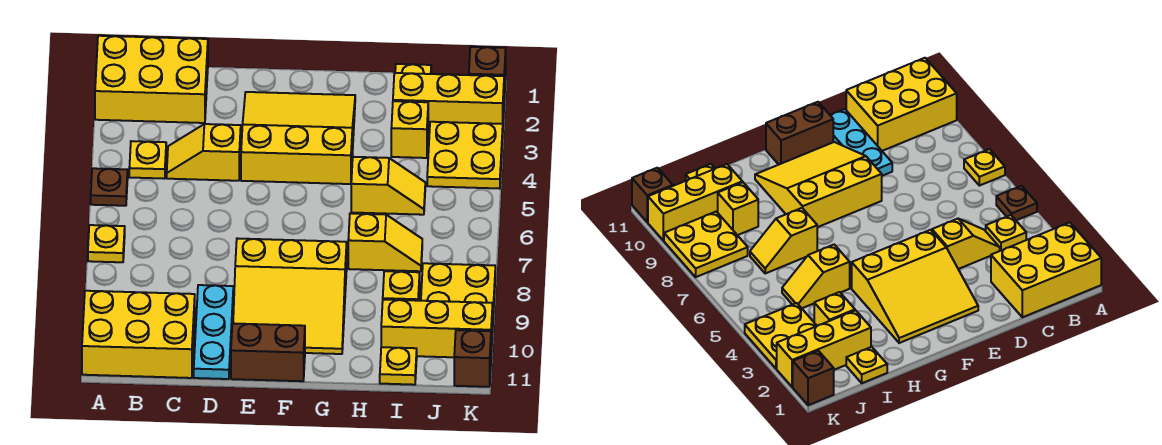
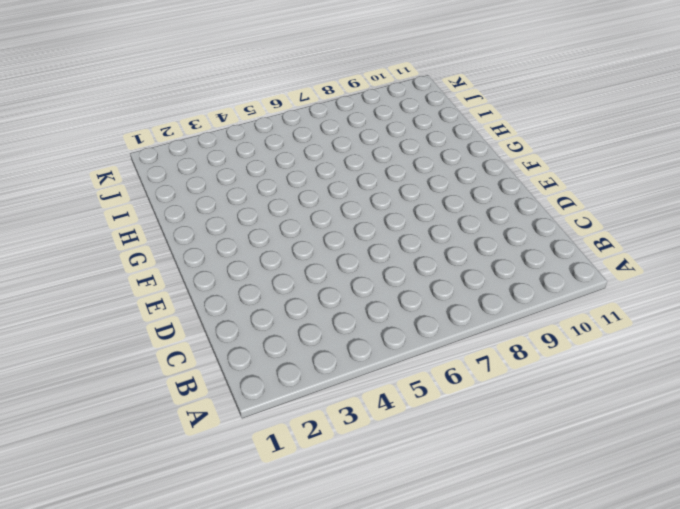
none -> yellow brick A1:C2 level 1
none -> brown plate A5 level 1
none -> yellow plate A7 level 1

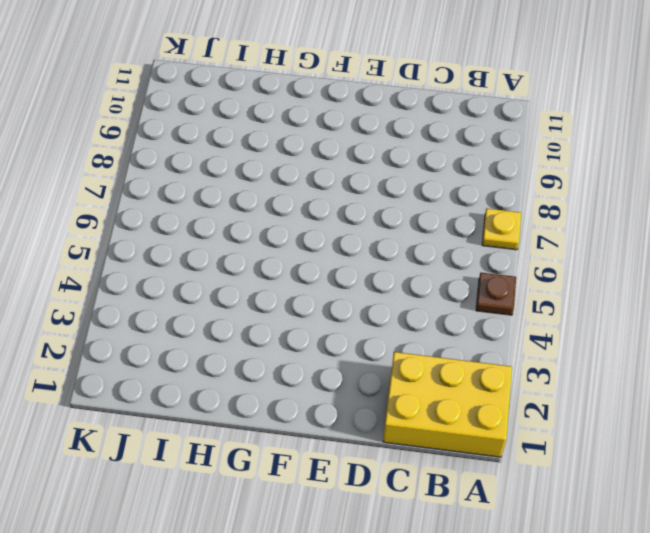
none -> yellow brick A10:C11 level 1
none -> yellow plate B4 level 1
none -> yellow slope C4:D4 level 1 top D

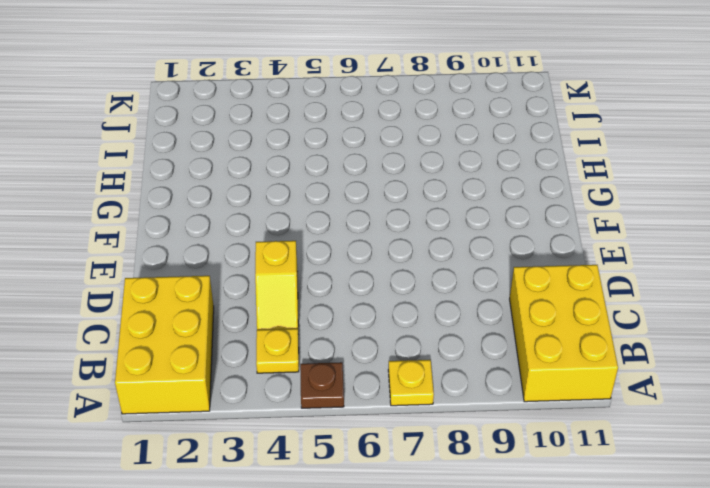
none -> cyan plate D9:D11 level 1
none -> yellow slope E2:G4 level 1 top 4
none -> yellow slope E8:G10 level 1 top 8

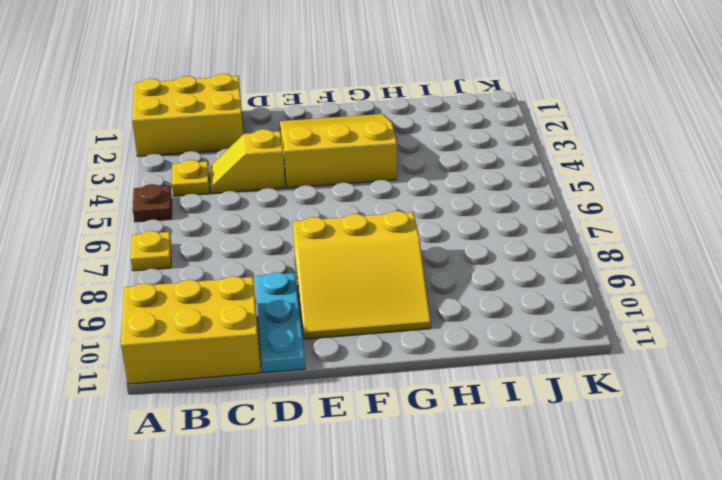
none -> brown brick E11:F11 level 1
none -> yellow slope H5:I5 level 1 top H
none -> yellow slope H7:I7 level 1 top H

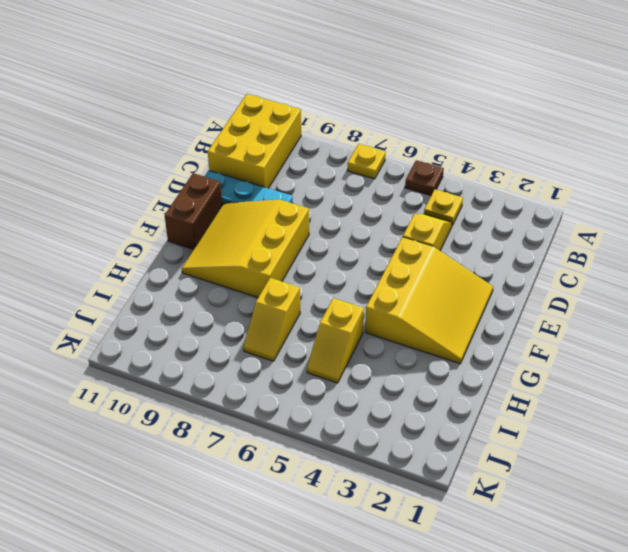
none -> yellow brick A1:C2 level 1
none -> yellow plate I1 level 1
none -> yellow brick I2:K2 level 1

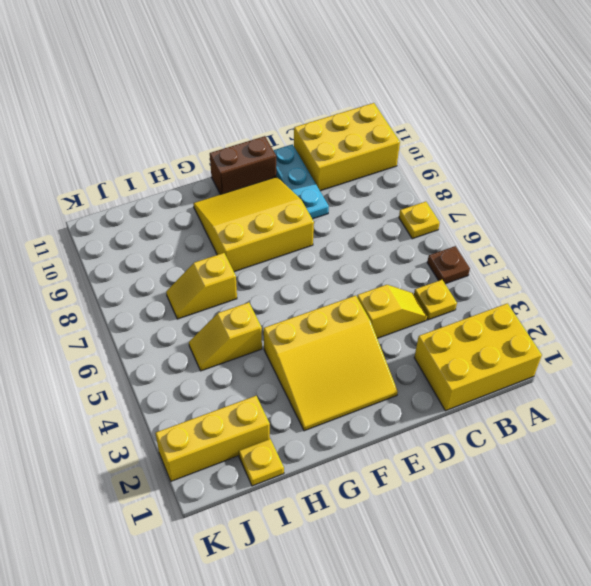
none -> yellow brick I3 level 1
none -> yellow brick I9 level 1
none -> yellow brick I10:K10 level 1

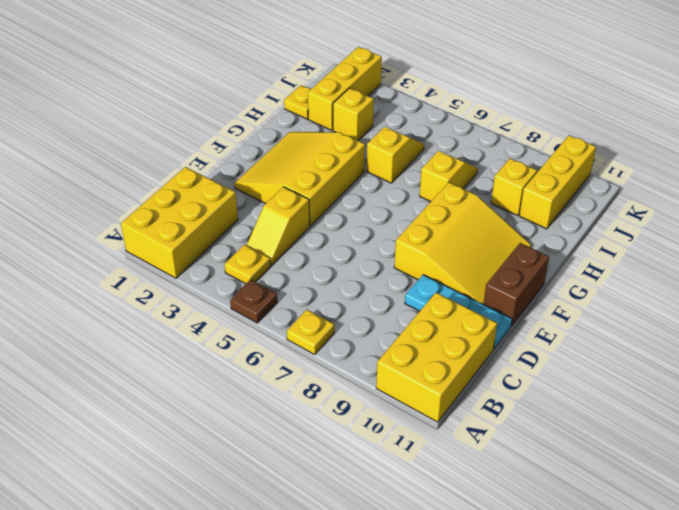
none -> yellow plate I11 level 1
none -> yellow plate J3:K4 level 1
none -> yellow plate J8:K9 level 1

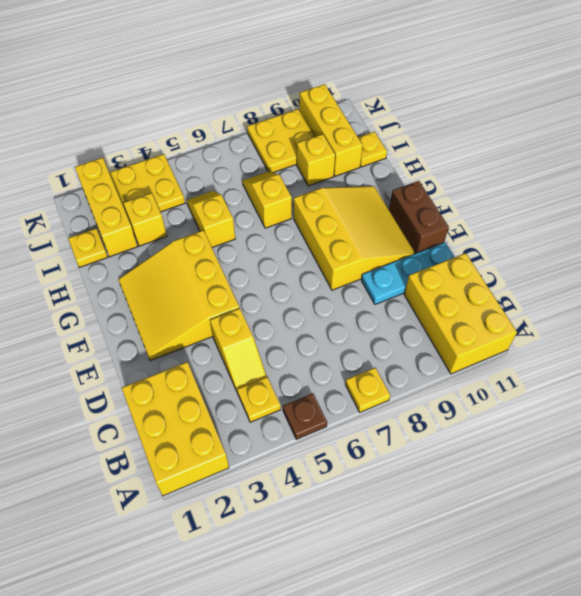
none -> brown brick K1 level 1
none -> brown brick K11 level 1

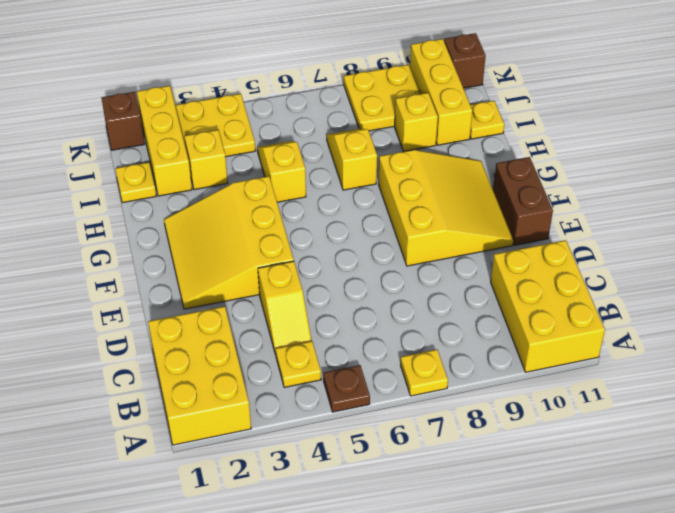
none -> cyan plate D9:D11 level 1

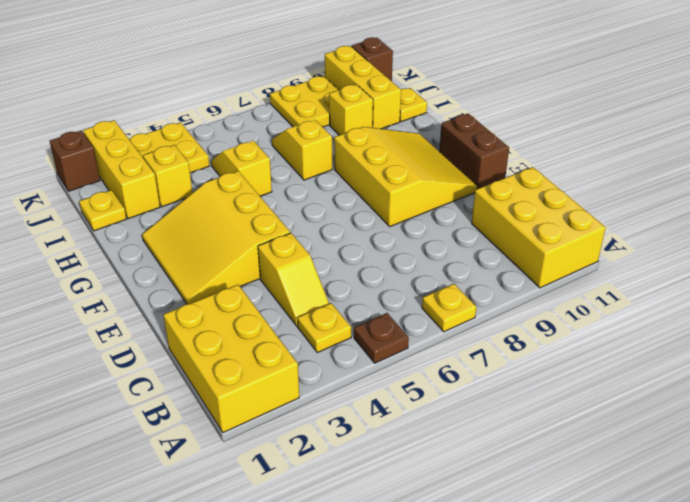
none -> cyan plate D9:D11 level 1

